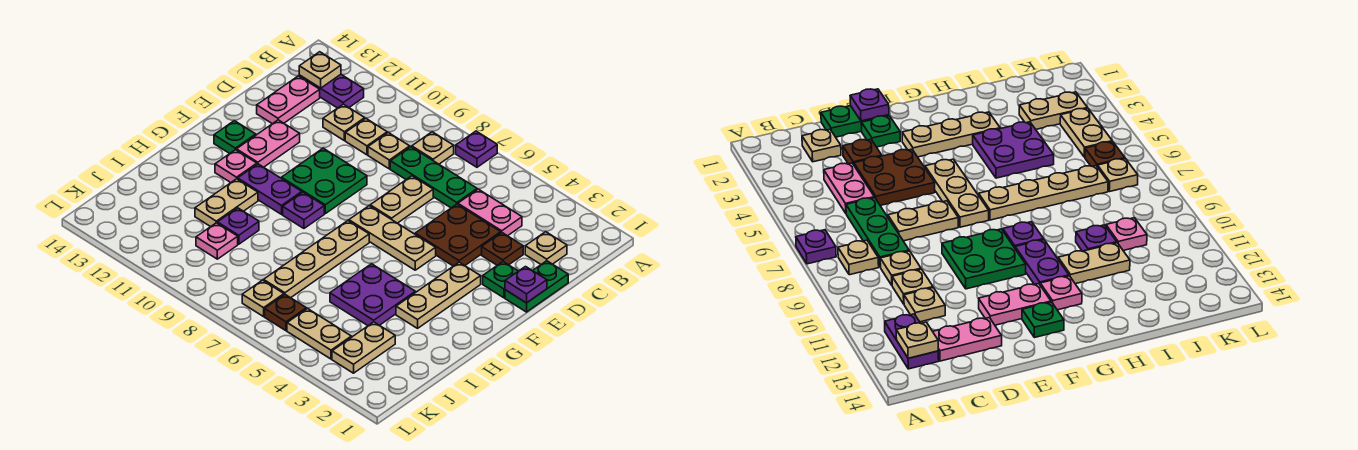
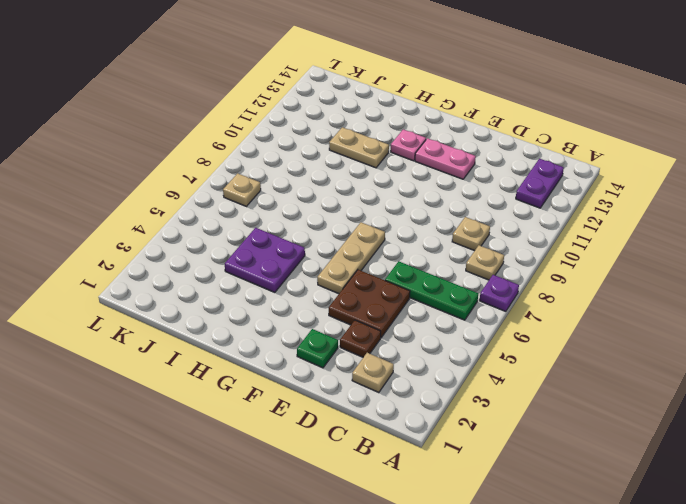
green plate B6:D6 level 1 -> green plate C6:C8 level 1
none -> pink plate C4:C5 level 1
none -> tan plate C10 level 1
none -> tan plate C11 level 1
none -> pink plate C13:D13 level 1

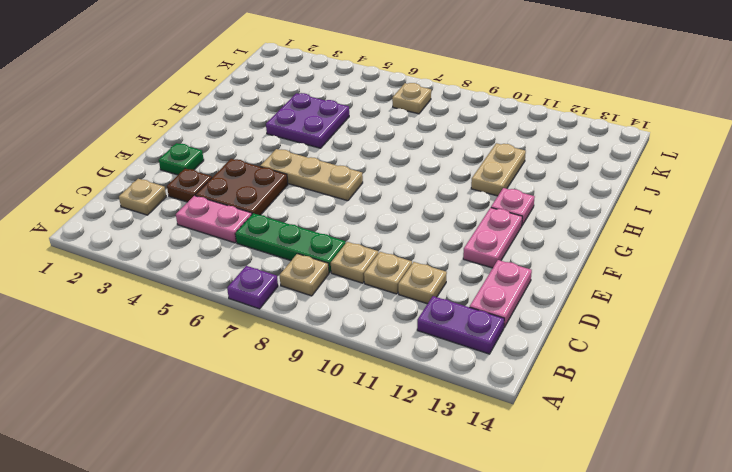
none -> green plate D1:E1 level 1
none -> tan plate D7:E7 level 1
none -> green plate E9:F10 level 1
none -> tan plate F3:H3 level 1

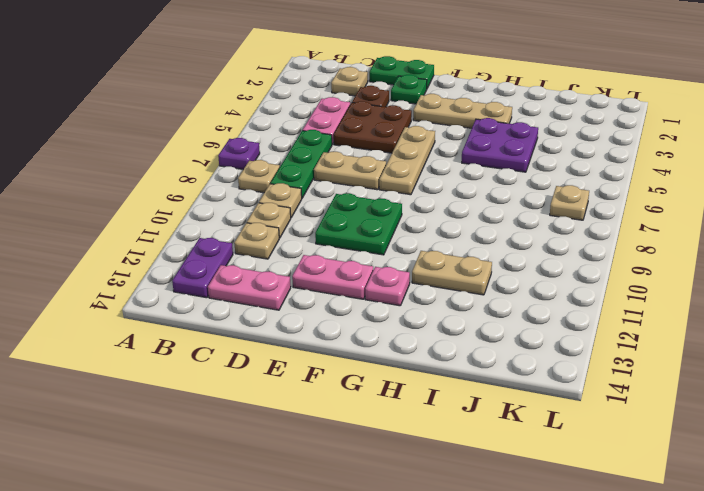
none -> green plate F13 level 1
none -> tan plate G7:J7 level 1
none -> purple plate G9 level 1
none -> purple plate G10:G11 level 1

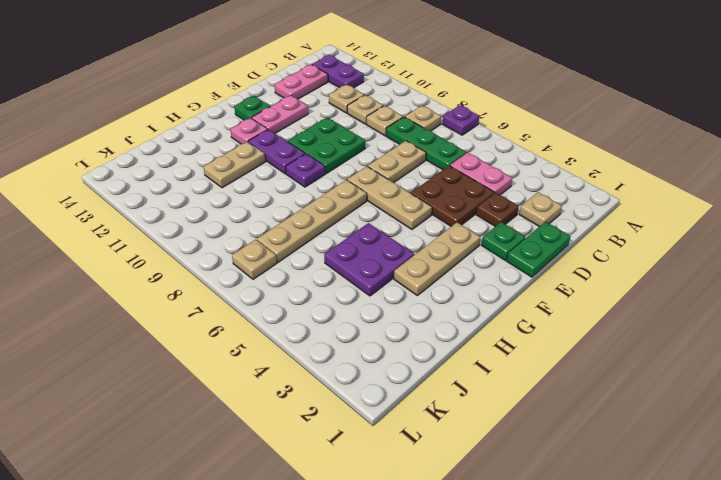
none -> purple plate I10 level 1
none -> tan plate J3:K3 level 1
none -> pink plate J10 level 1
none -> tan plate K4:K5 level 1

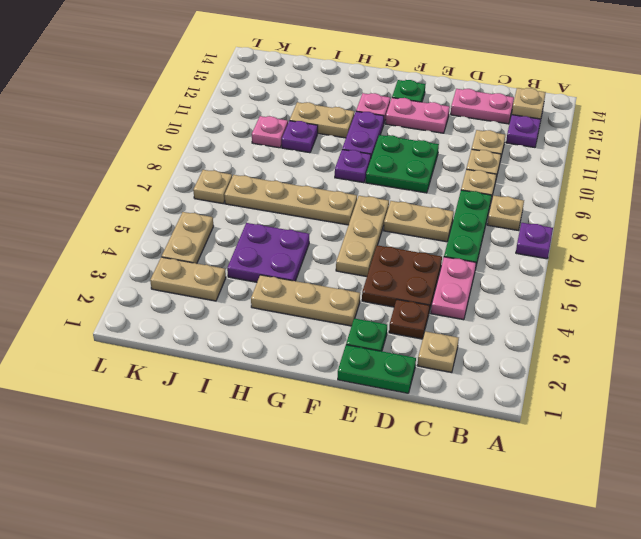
none -> brown plate K6 level 1
none -> purple plate E1 level 2

